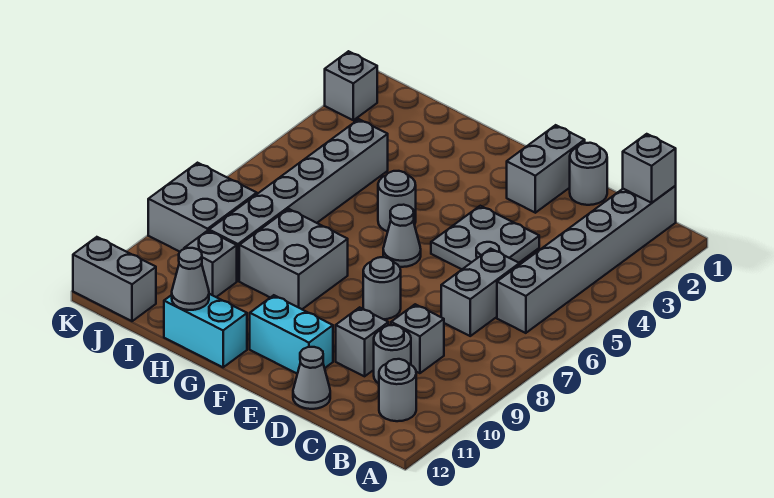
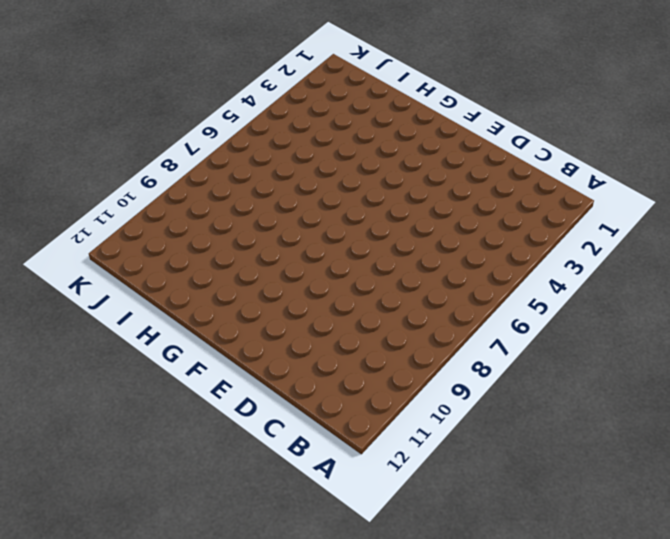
none -> grey brick B1:B6 level 1
none -> grey round brick B11 level 1
none -> grey brick C6:C7 level 1

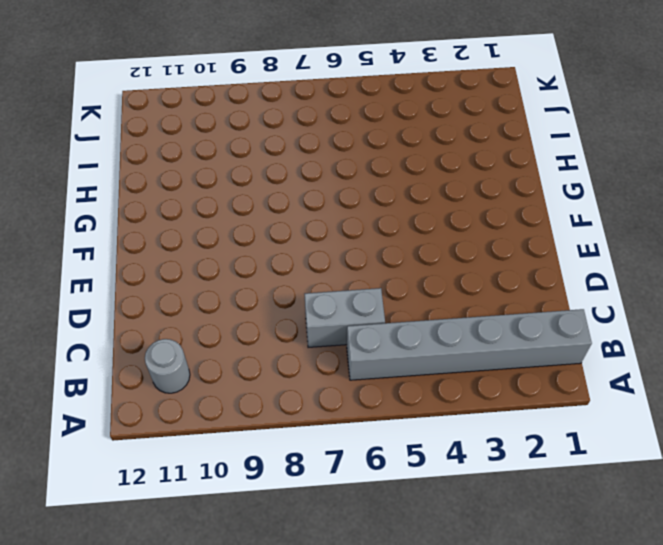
none -> grey brick C9 level 1
none -> grey round brick C10 level 1
none -> grey round brick D1 level 1

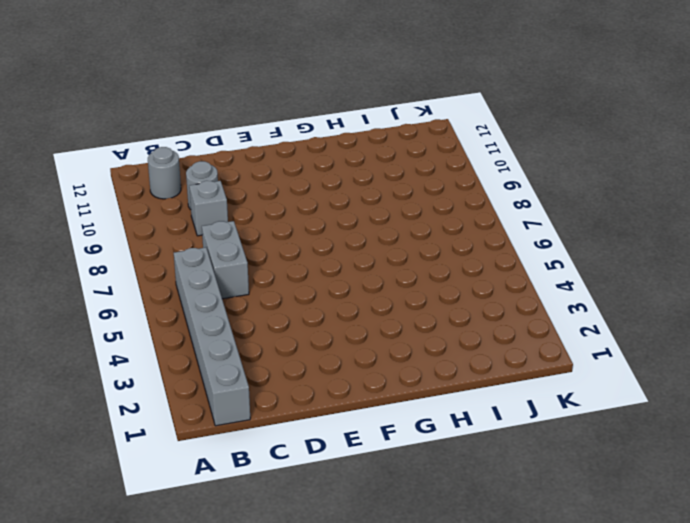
none -> grey round brick D1 level 1
none -> grey plate D4:E5 level 1
none -> grey brick D10 level 1

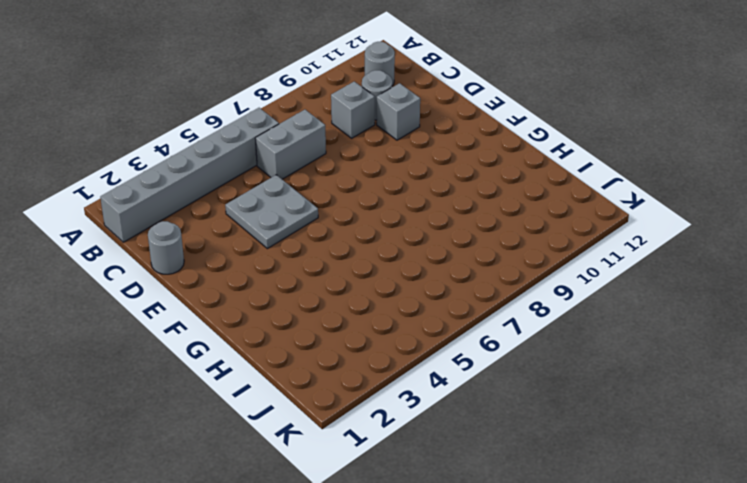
none -> grey cone D12 level 1
none -> grey brick E1:E2 level 1
none -> grey round brick E8 level 1

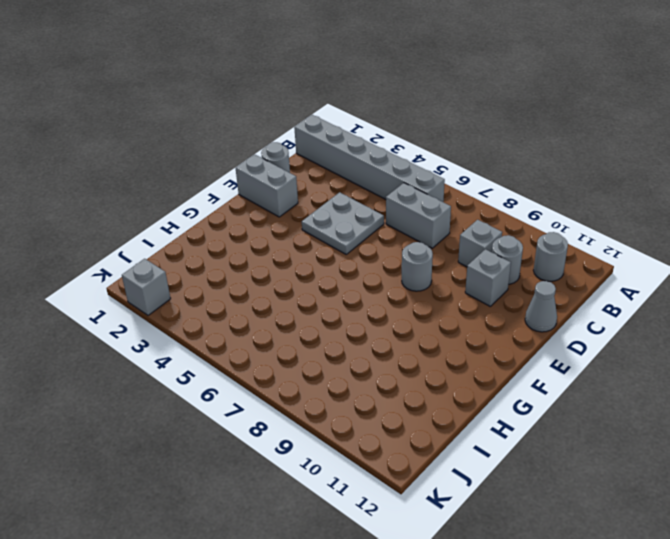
none -> cyan brick E11:F11 level 1
none -> grey cone F6 level 1
none -> grey round brick G5 level 1

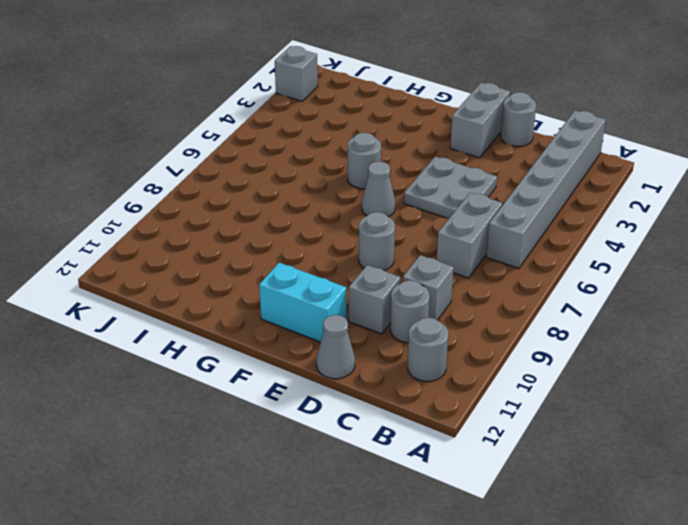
none -> grey brick G8:H9 level 1
none -> cyan brick G12:H12 level 1
none -> grey brick I4:I9 level 1

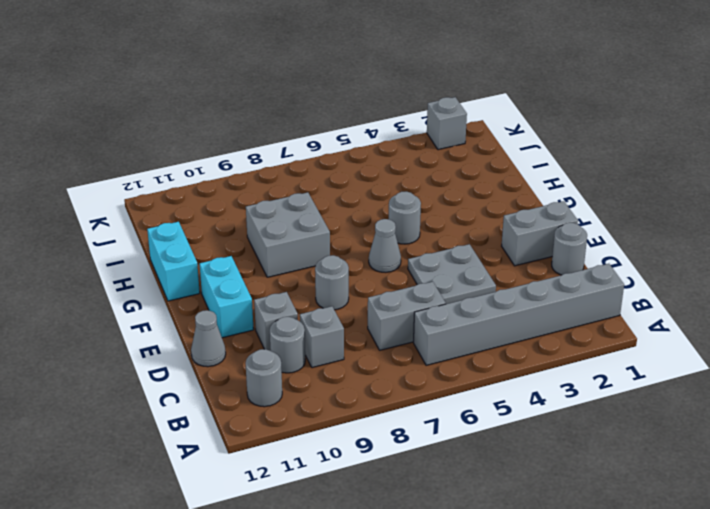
none -> grey brick I4:I9 level 1
none -> grey brick I10 level 1
none -> grey brick J8:K9 level 1

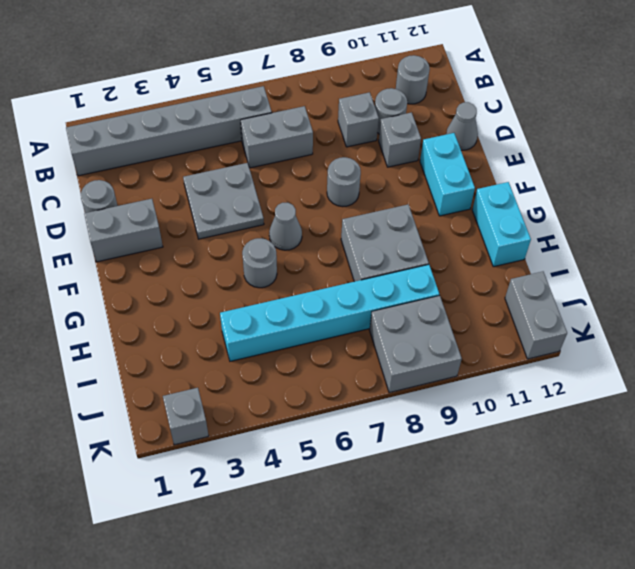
cyan brick I4:I9 level 1 -> grey brick I4:I9 level 1
none -> grey brick I10 level 1
none -> grey brick B1 level 2
none -> grey cone H12 level 2

